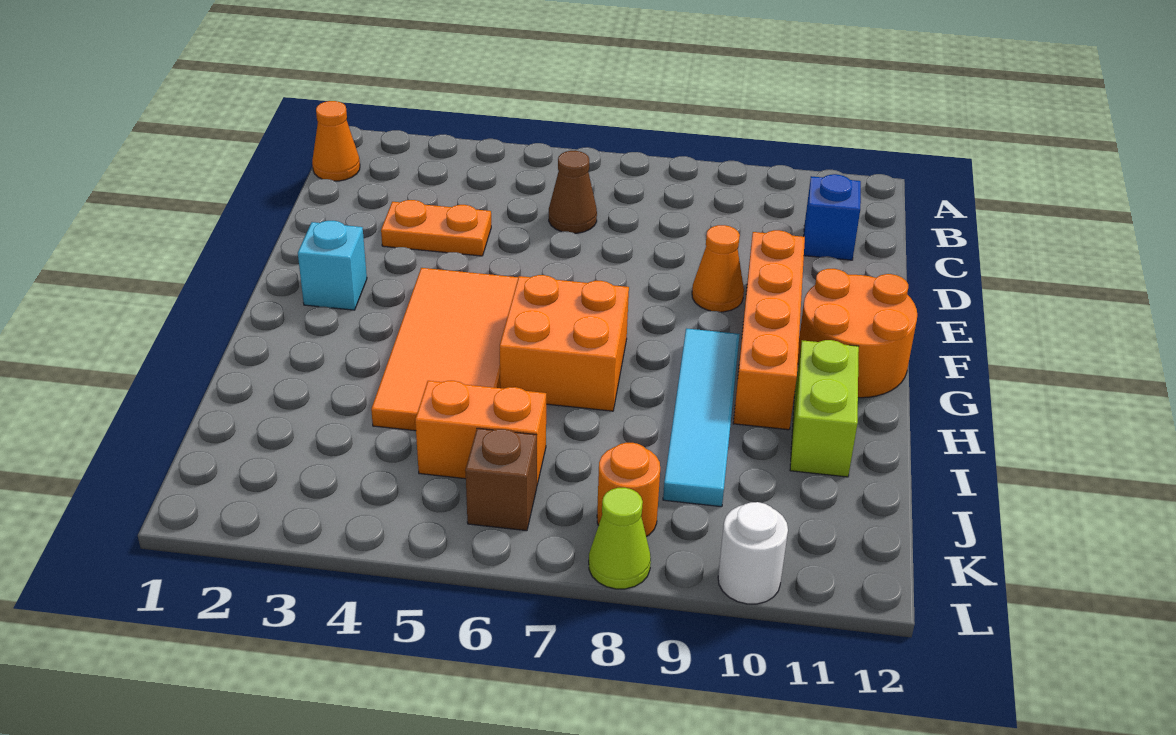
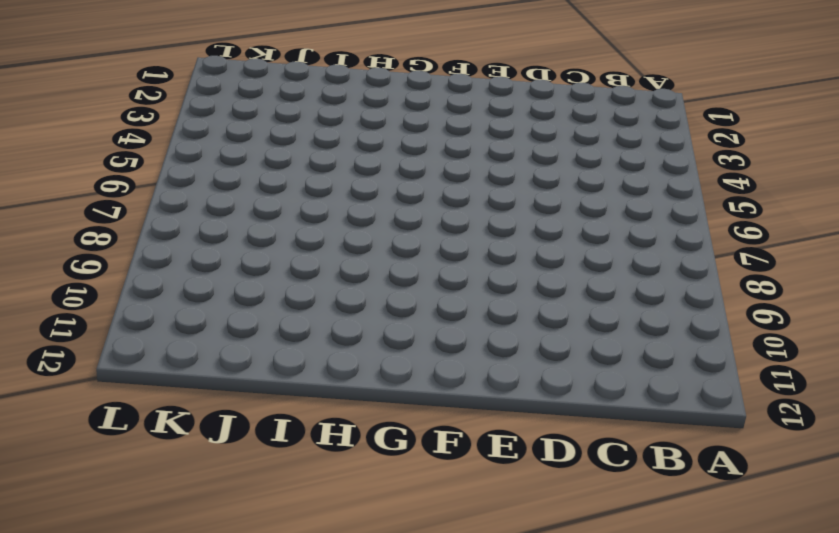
none -> orange cone B1 level 1
none -> brown cone C6 level 1
none -> blue brick C11 level 1

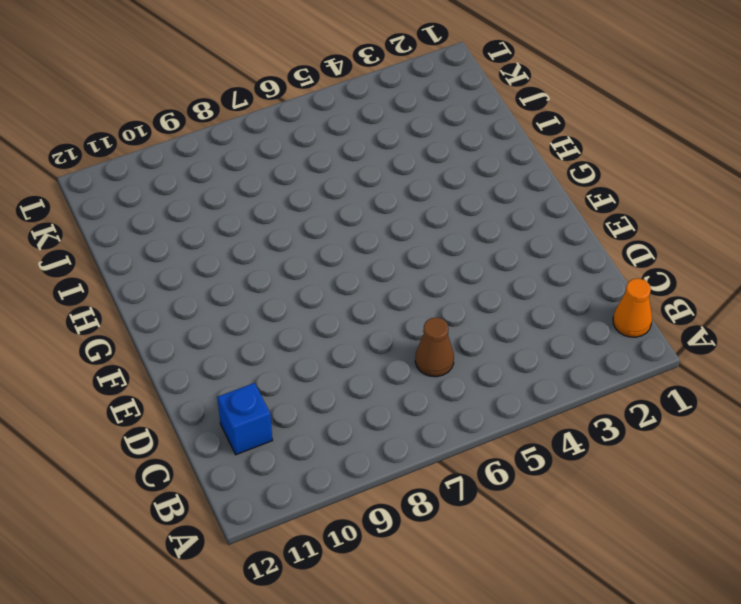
none -> orange plate D3:D4 level 1
none -> orange cone E9 level 1
none -> orange brick E10:H10 level 1

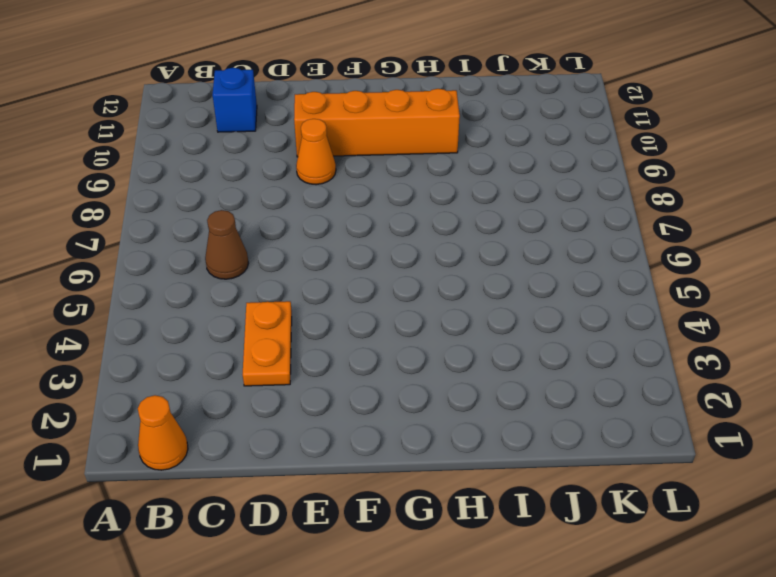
none -> cyan brick F2 level 1
none -> orange tile F4:I5 level 1
none -> orange round brick F11:G12 level 1

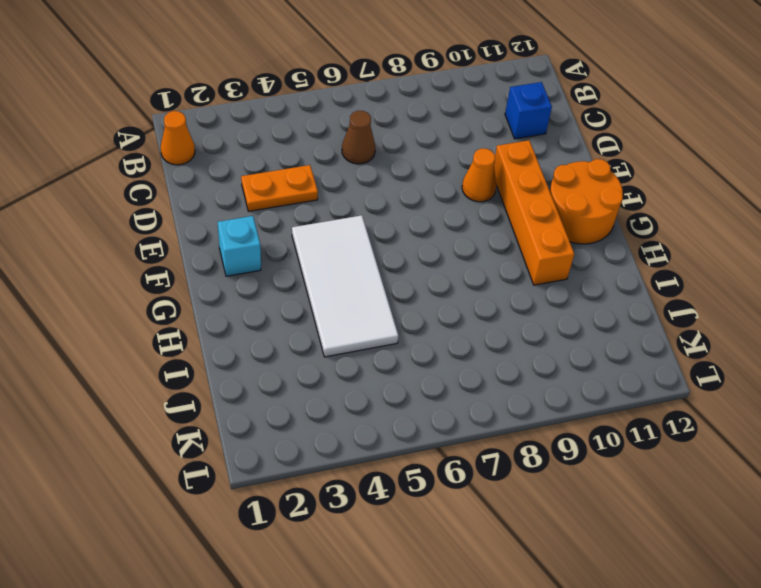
white tile F4:I5 level 1 -> orange tile F4:I5 level 1
none -> orange brick G6:H7 level 1
none -> cyan tile G9:J9 level 1
none -> lime brick H11:I11 level 1

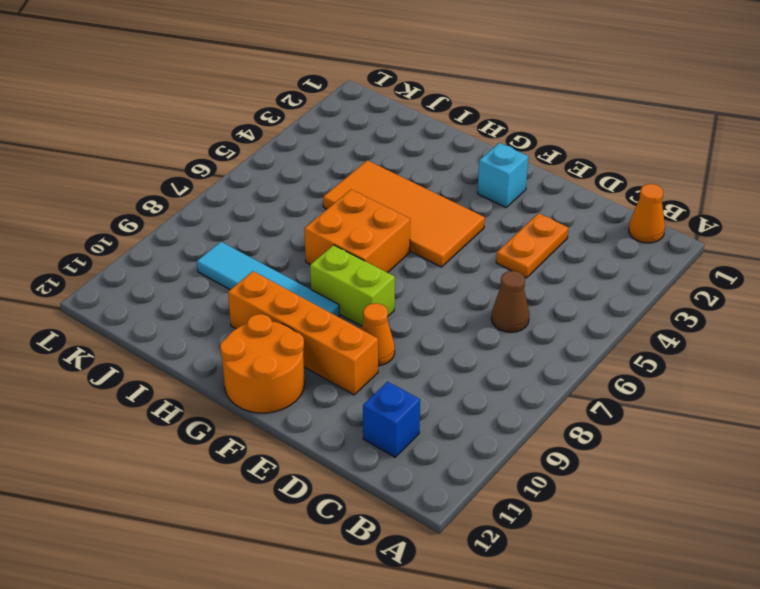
lime brick F8:G8 level 1 -> lime brick H11:I11 level 1
none -> orange brick J5:J6 level 1
none -> brown brick K6 level 1
none -> orange round brick K8 level 1

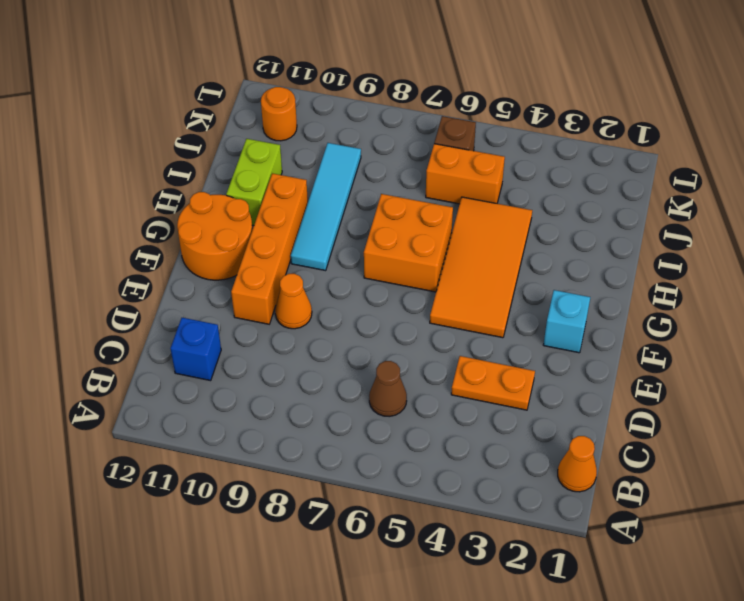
orange round brick K11 level 1 -> orange round brick K8 level 1
none -> lime cone L8 level 1
none -> white round brick L10 level 1

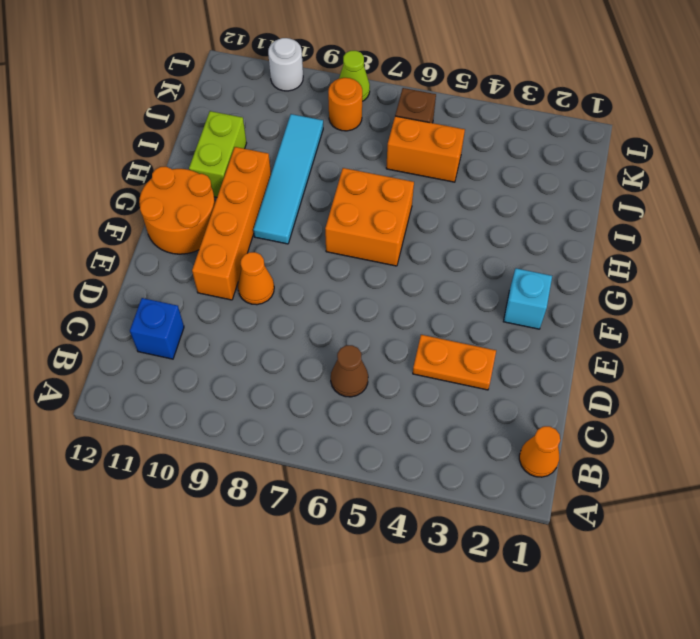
none -> orange tile F4:I5 level 1

